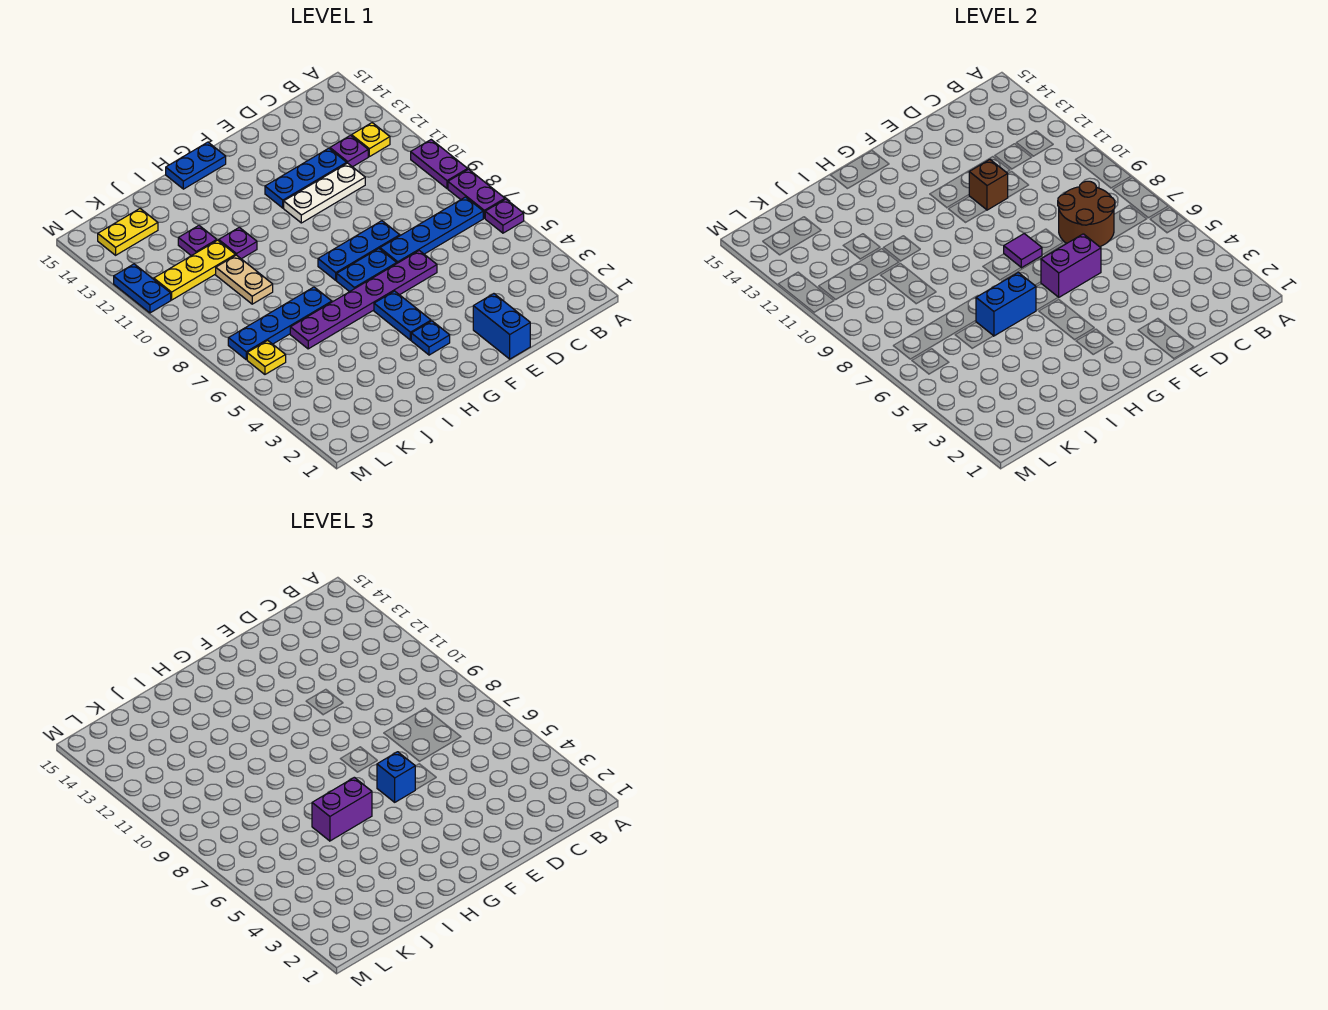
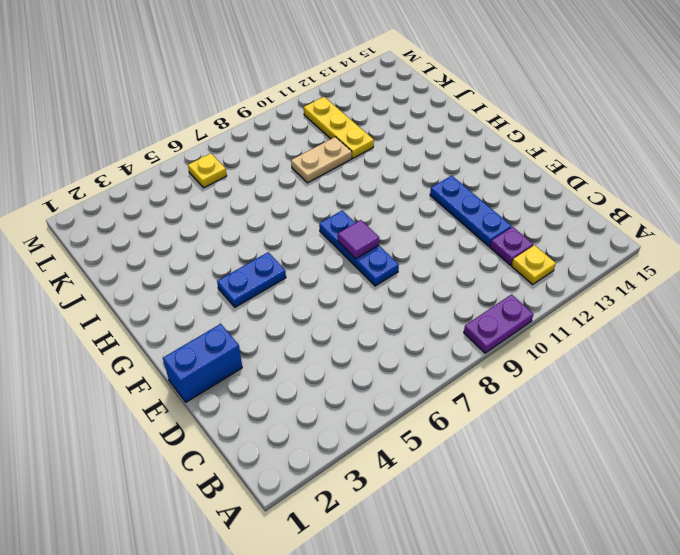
none -> purple plate A6 level 1
none -> purple plate A7:A8 level 1
none -> blue plate B7:E7 level 1
none -> white plate D11:F11 level 1

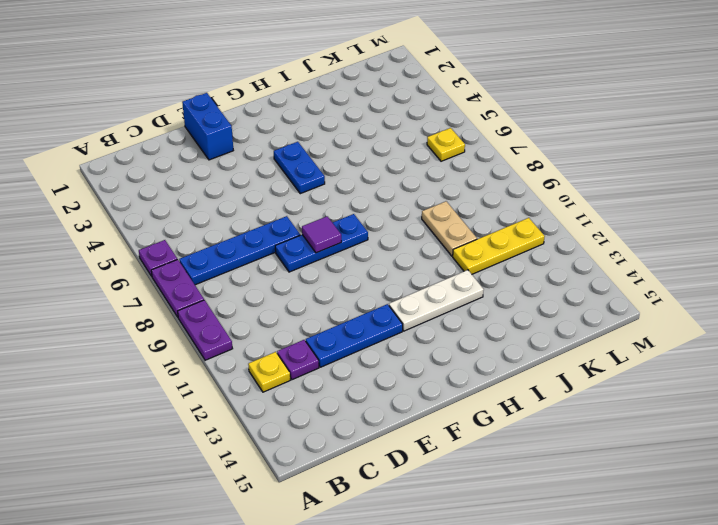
white plate G12:I12 level 1 -> white plate D11:F11 level 1
none -> purple plate E6:J6 level 1
none -> blue plate F7:G7 level 1
none -> blue plate G3 level 1
none -> blue plate G15:H15 level 1

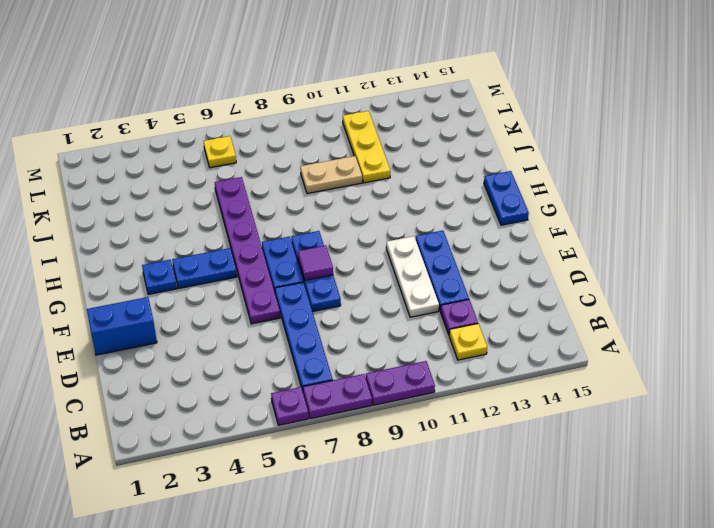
none -> blue plate I7:L7 level 1
none -> purple plate I11 level 1
none -> purple plate J12 level 1
none -> yellow plate K14:L14 level 1

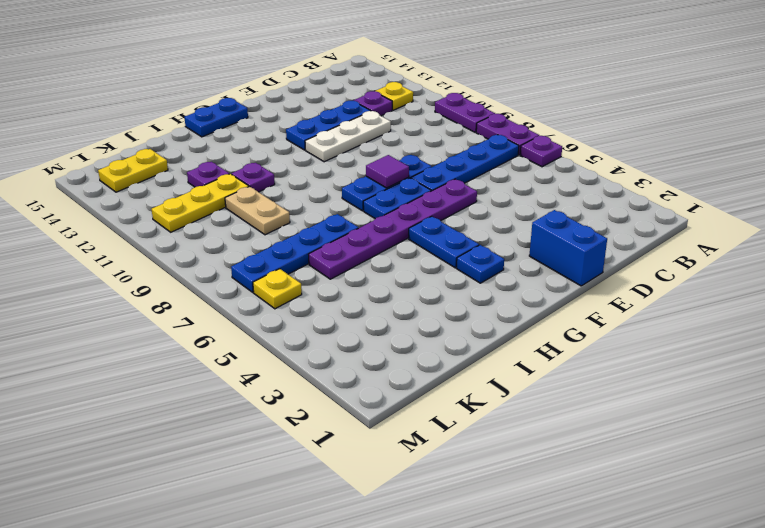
none -> blue plate M11:M12 level 1
none -> brown round brick C7:D8 level 2
none -> purple brick E6:F6 level 2
none -> brown brick E11 level 2

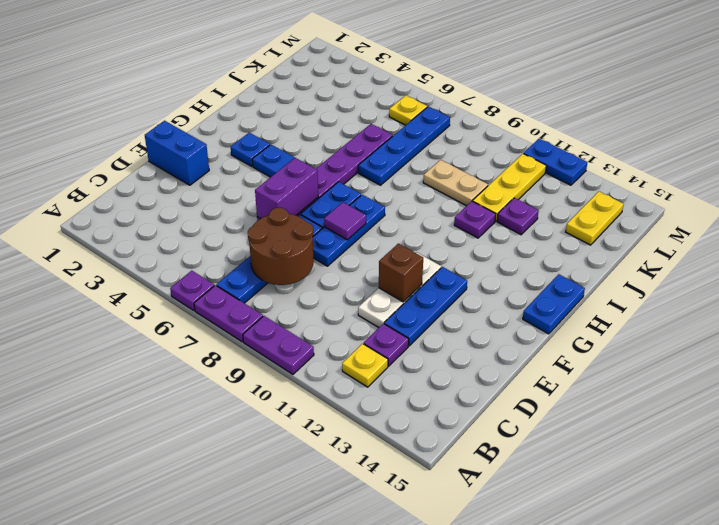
none -> blue brick H6:I6 level 2
none -> blue brick F6 level 3
none -> purple brick H6:I6 level 3

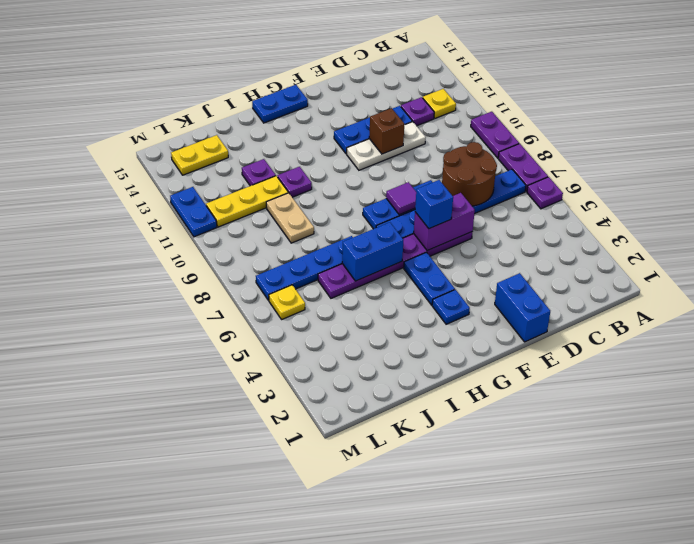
none -> purple brick H6:I6 level 3

